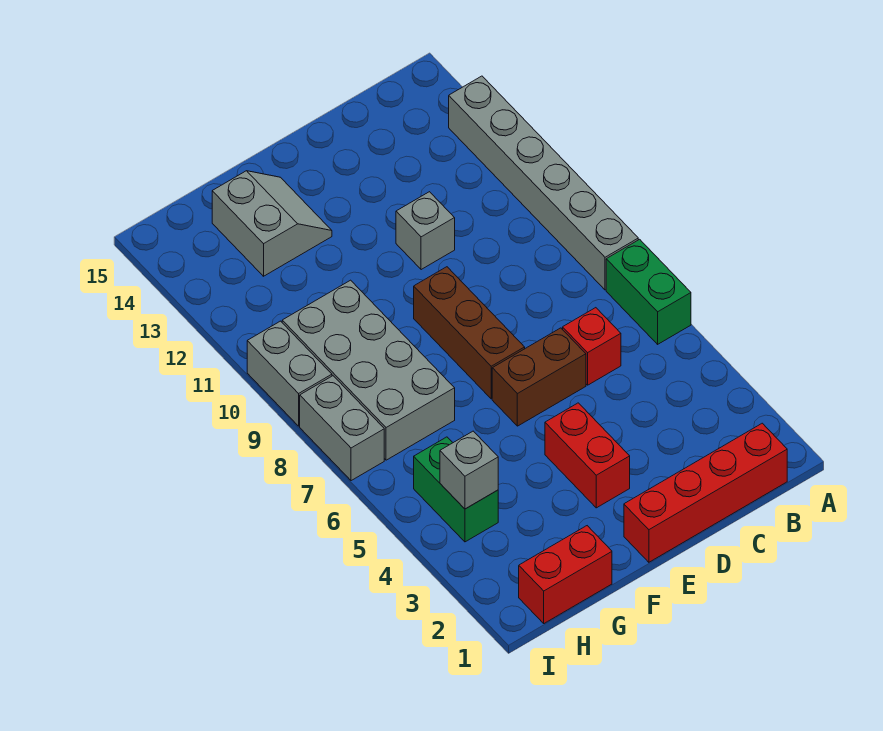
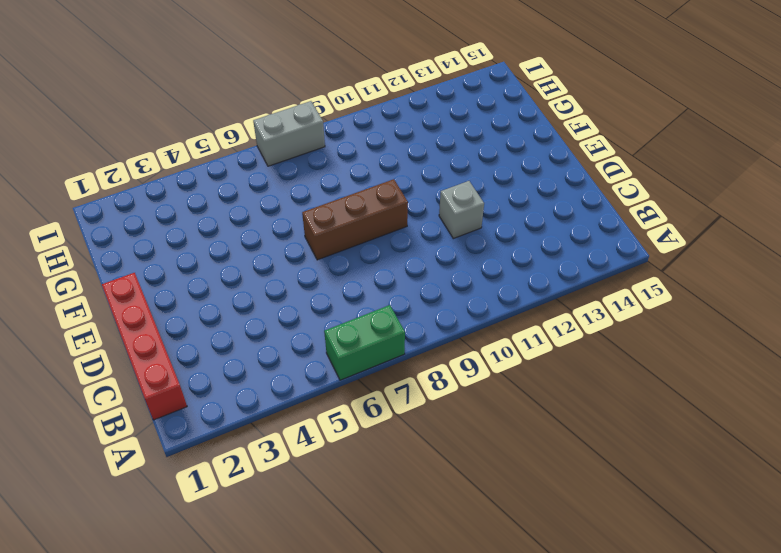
none -> grey brick A8:A13 level 1
none -> red brick C6 level 1
none -> brown brick D6:E6 level 1

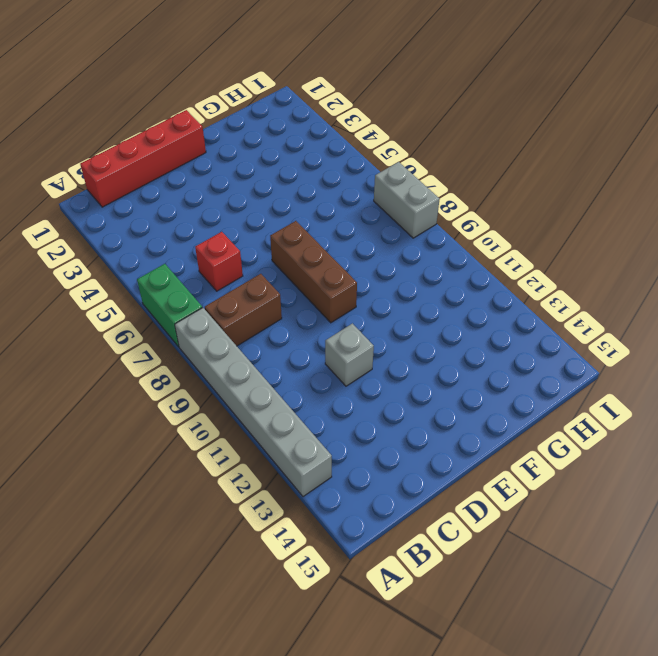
brown brick B8:C8 level 1 -> brown brick D6:E6 level 1
none -> red brick E3:E4 level 1
none -> grey slope F13:G14 level 1 top G
none -> red brick G1:H1 level 1

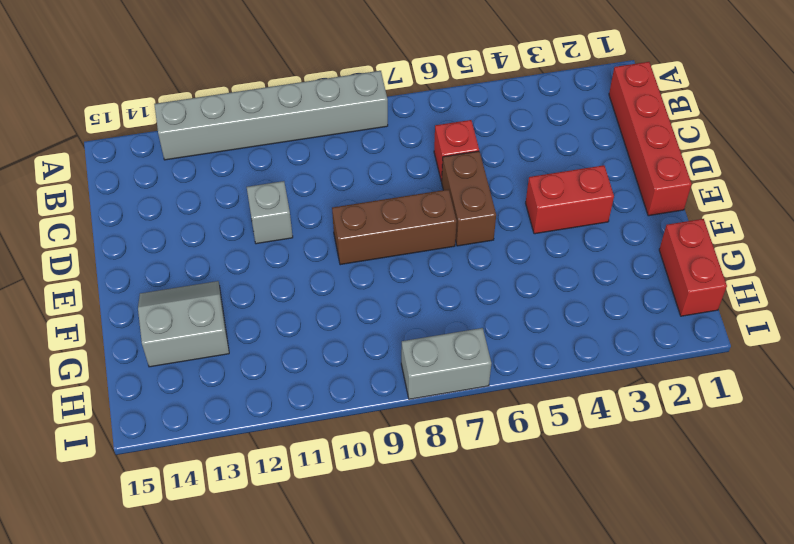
none -> green brick A6:A7 level 1
none -> grey brick G7:H10 level 1
none -> green brick H4:H5 level 1

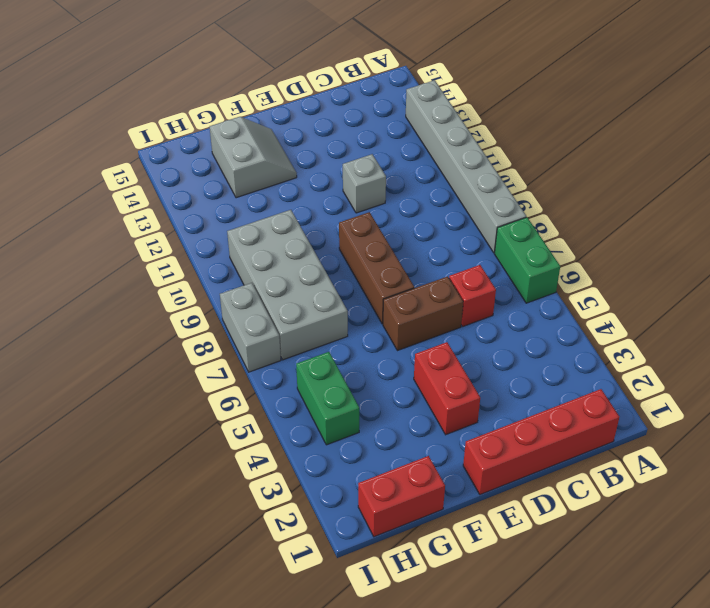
none -> grey brick I9:I10 level 1
none -> grey brick H4 level 2

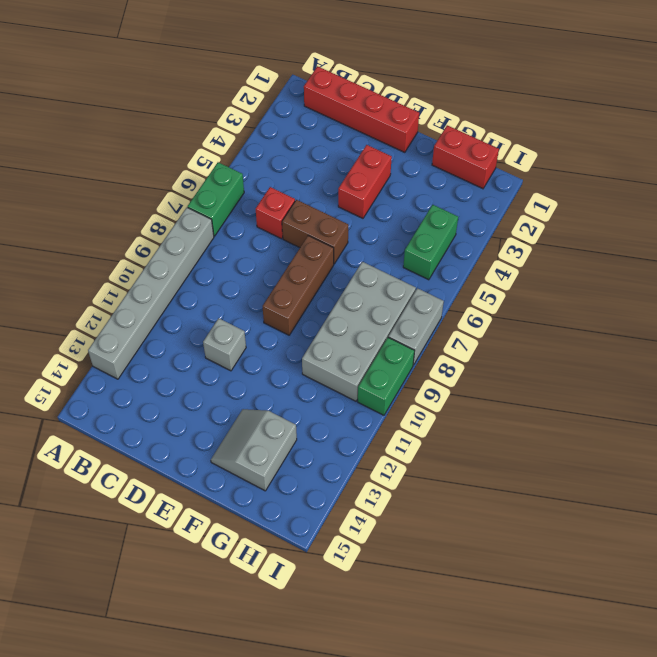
green brick I9:I10 level 1 -> grey brick I9:I10 level 1
none -> grey brick H4 level 2

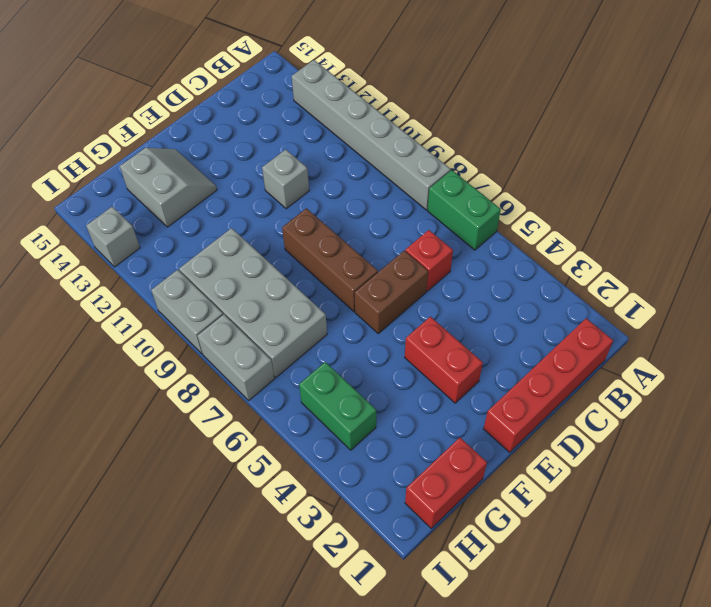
grey brick I13 level 1 -> grey brick H4 level 2

